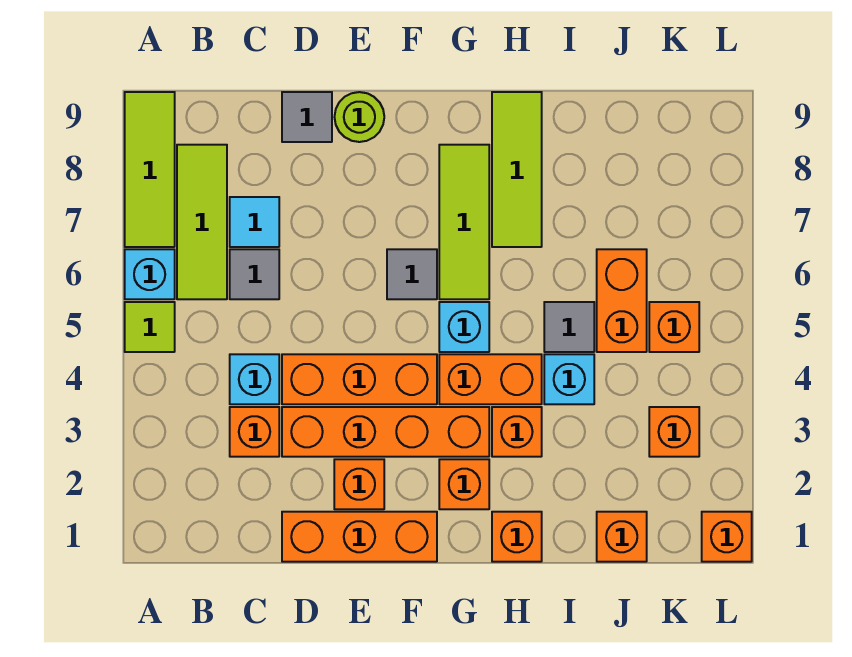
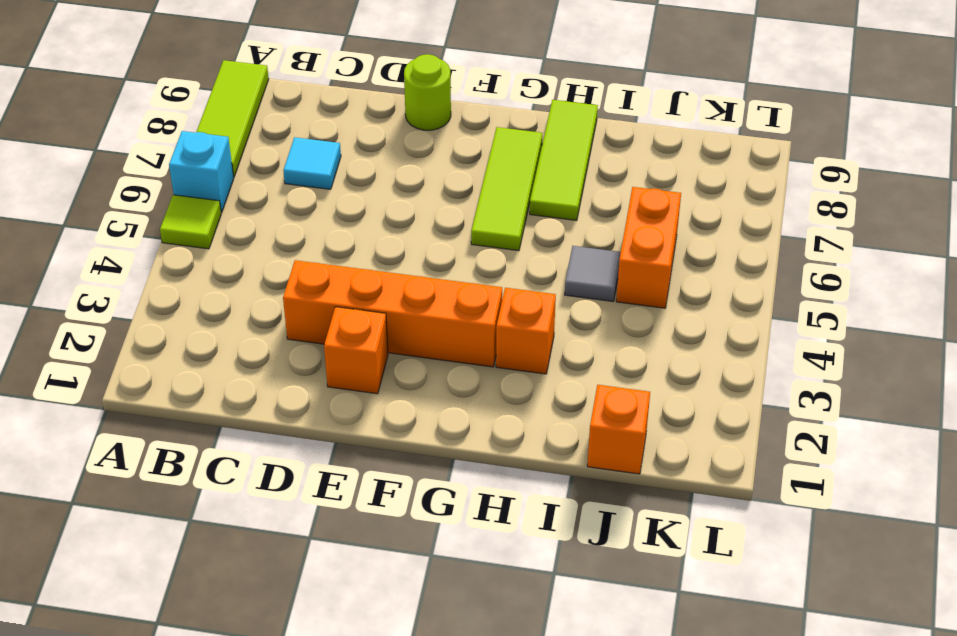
none -> lime tile B6:B8 level 1
none -> orange brick C3 level 1
none -> cyan brick C4 level 1

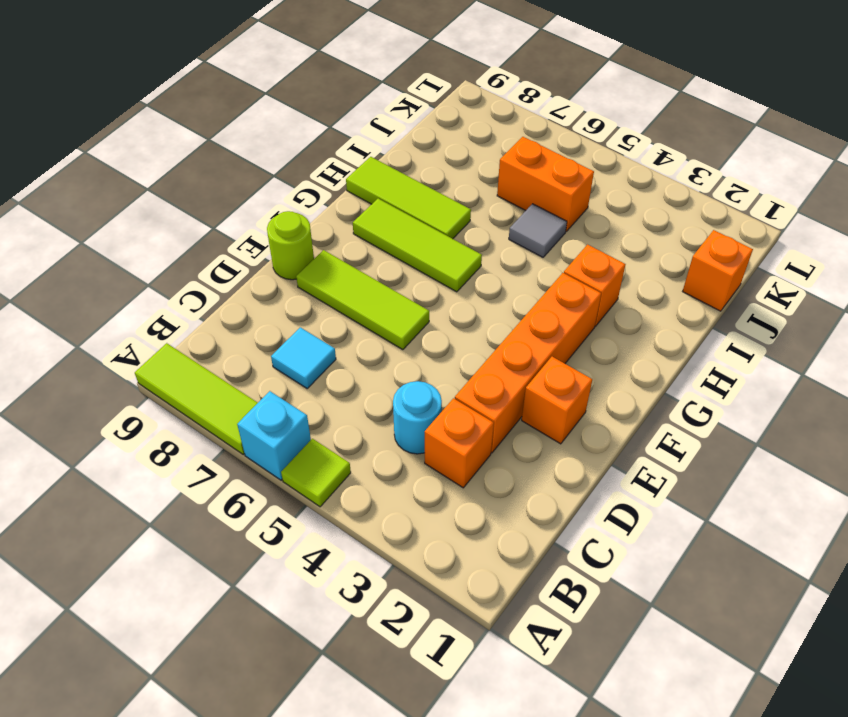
cyan round brick C4 level 1 -> cyan brick C4 level 1
lime tile E6:E8 level 1 -> lime tile B6:B8 level 1
none -> grey tile C6 level 1
none -> orange brick D1:F1 level 1
none -> orange brick D4:F4 level 1

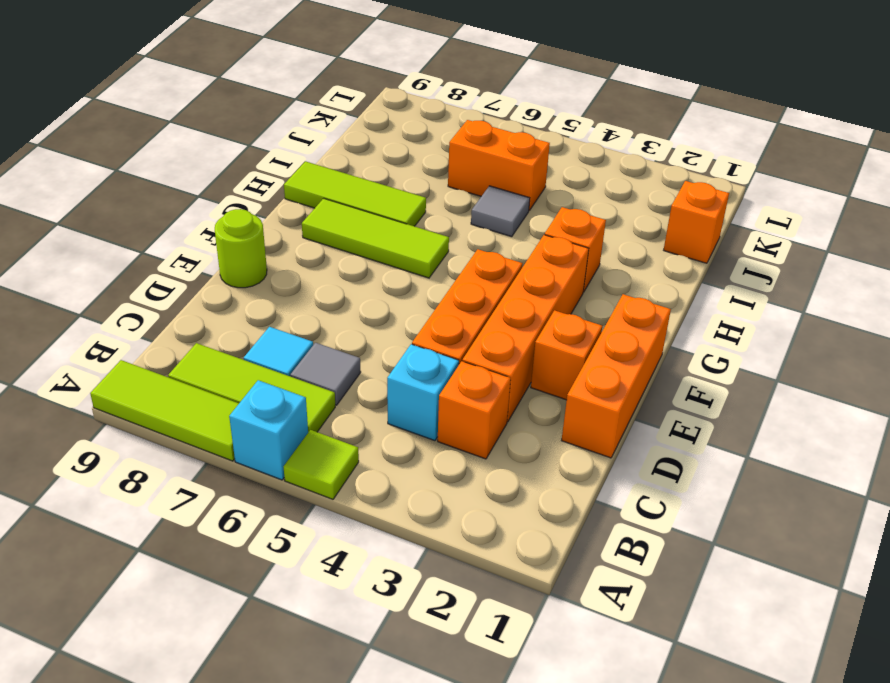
none -> grey tile D9 level 1
none -> grey tile F6 level 1
none -> orange brick G2 level 1

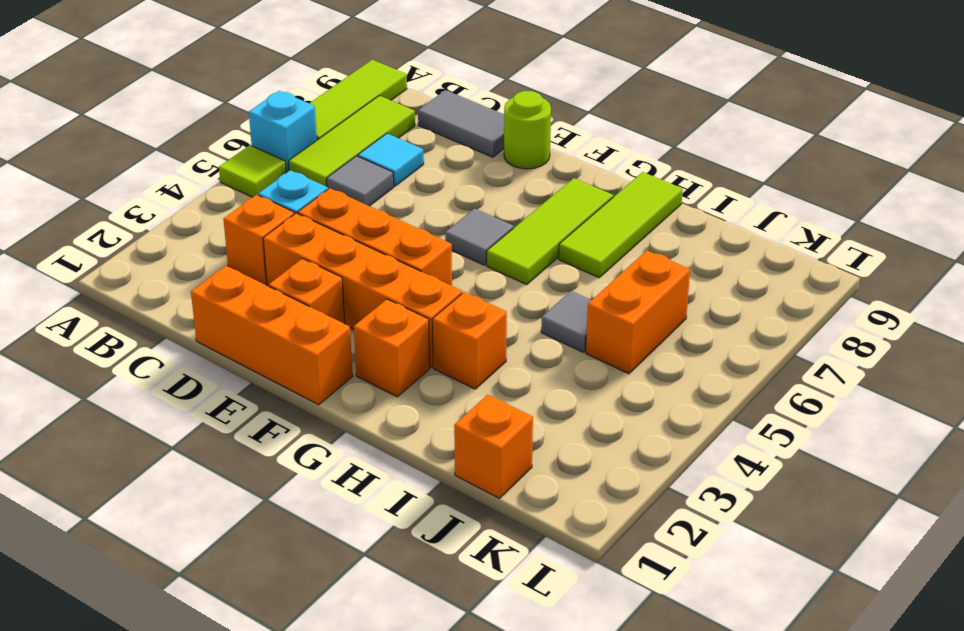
grey tile C9:D9 level 1 -> grey tile D9 level 1
none -> orange brick G4:H4 level 1
none -> cyan brick G5 level 1
none -> orange brick H1 level 1

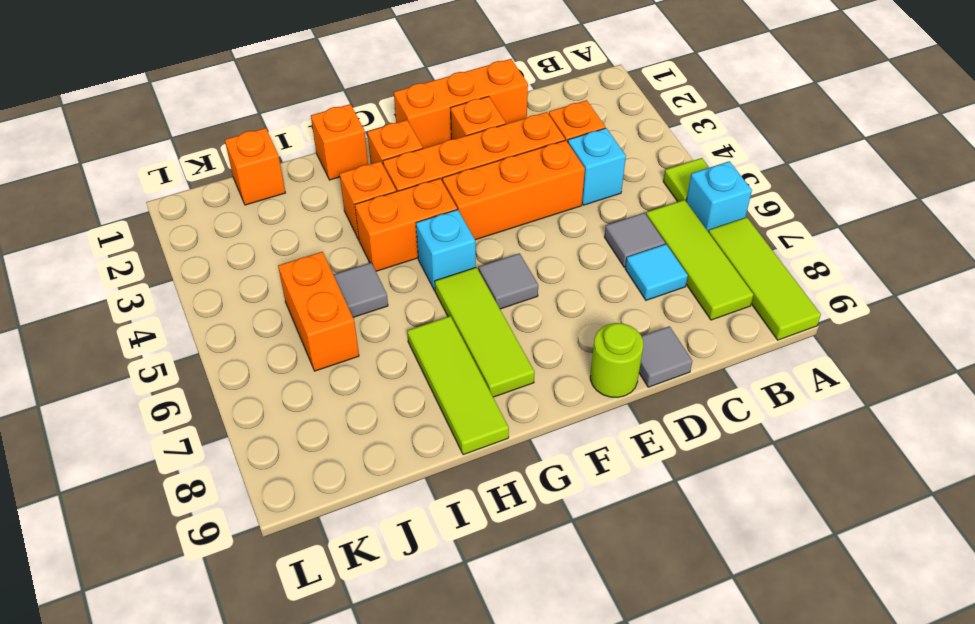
none -> cyan brick I4 level 1
none -> orange brick K3 level 1
none -> orange brick K5 level 1

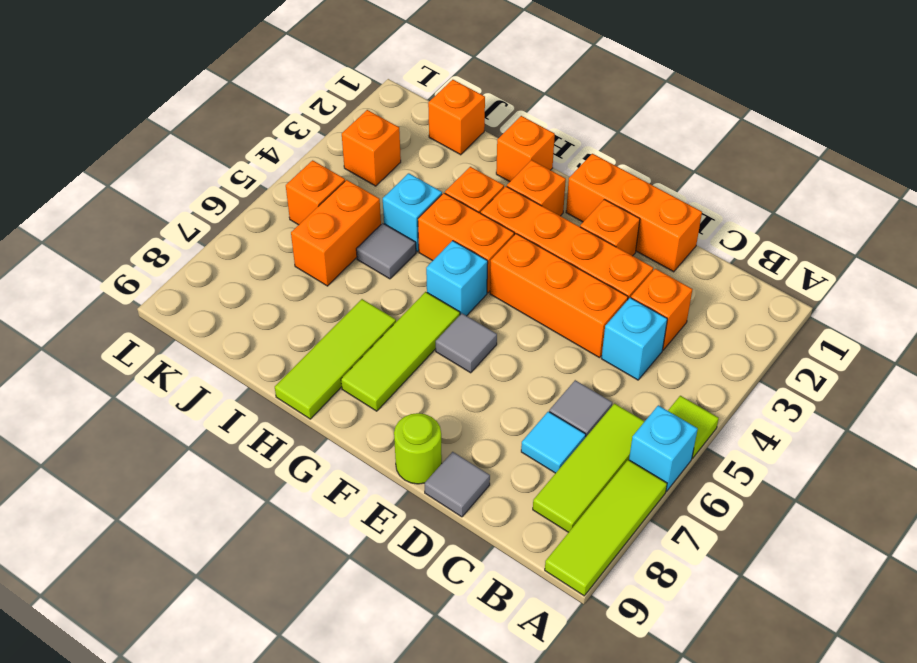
none -> orange brick L1 level 1

